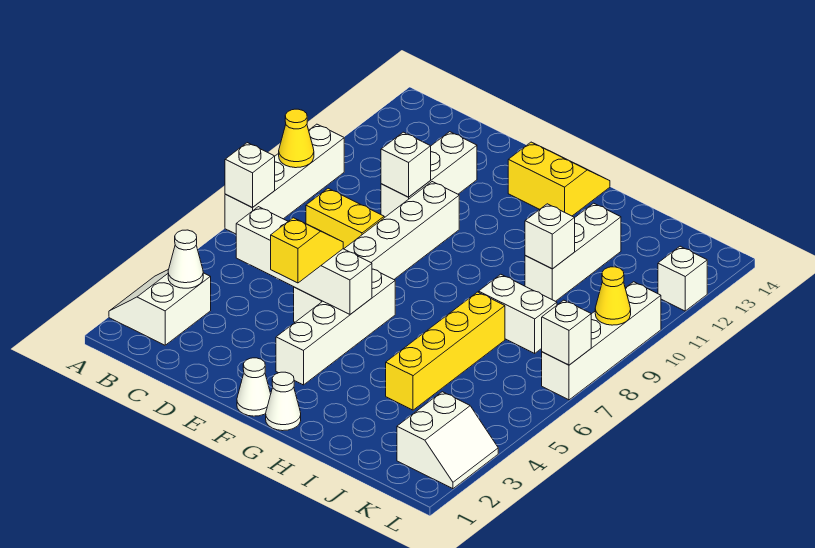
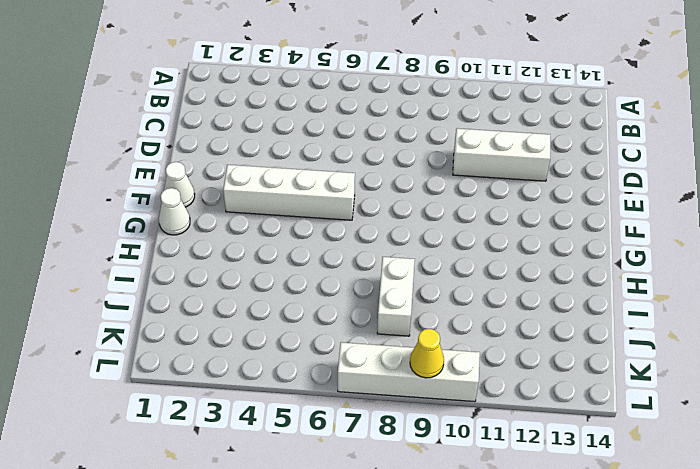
none -> white slope A2:B3 level 1 top B
none -> white brick A7:A10 level 1
none -> yellow brick C8:D8 level 1

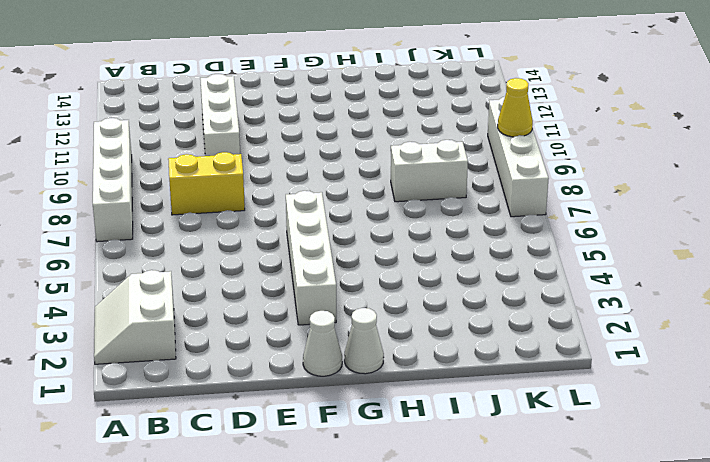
none -> white brick E5:E10 level 1
none -> yellow slope F13:G14 level 1 top 13
none -> yellow brick I4:I7 level 1

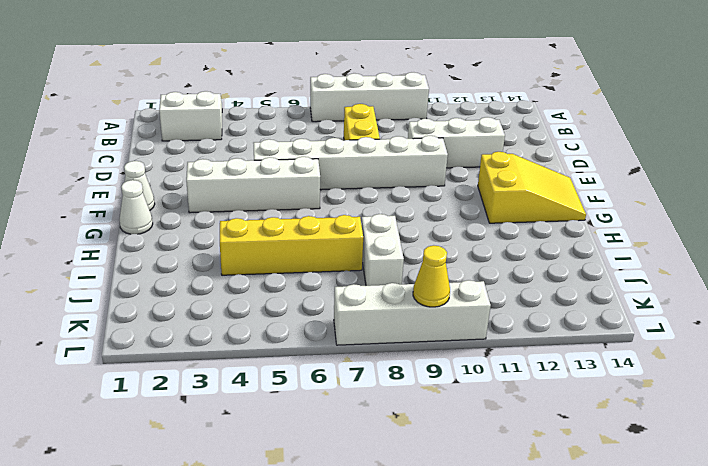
yellow slope F12:G14 level 1 top 12 -> yellow slope F13:G14 level 1 top 13
none -> white brick I10:I12 level 1
none -> white slope K2:L3 level 1 top K
none -> white brick L12 level 1

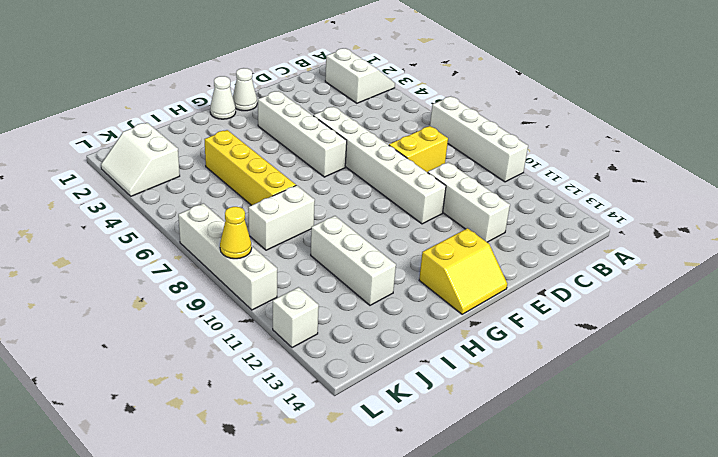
none -> white brick A7 level 2
none -> yellow cone A9 level 2
none -> white cone B3 level 2

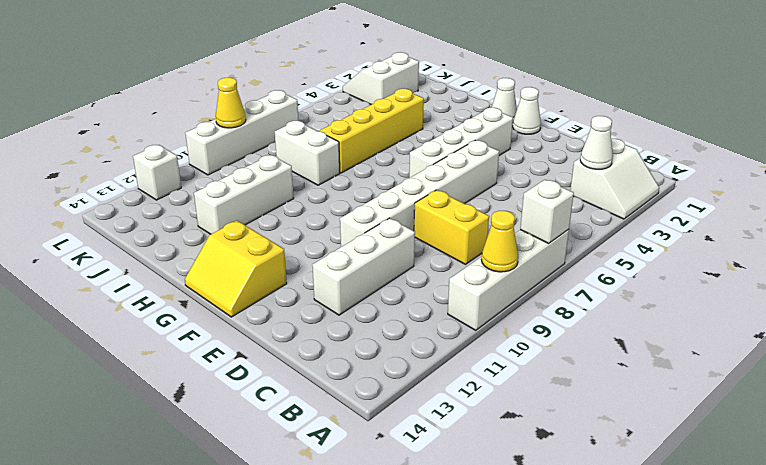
none -> white brick C5:F5 level 2
none -> white brick D10 level 2
none -> white brick I10 level 2

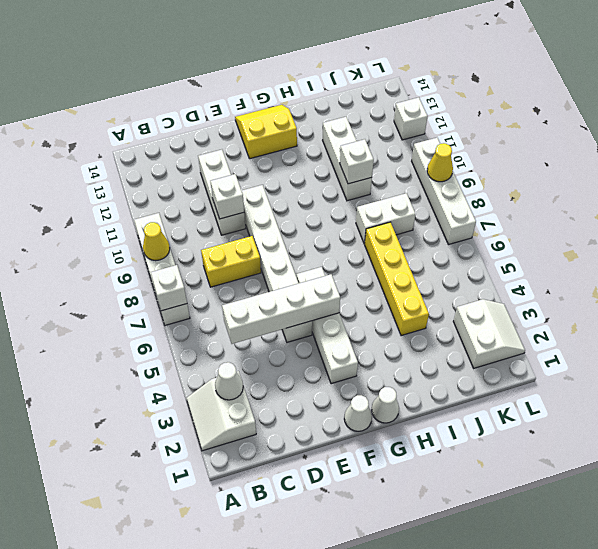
none -> white brick L7 level 2
none -> yellow slope E4:E5 level 3 top 4

